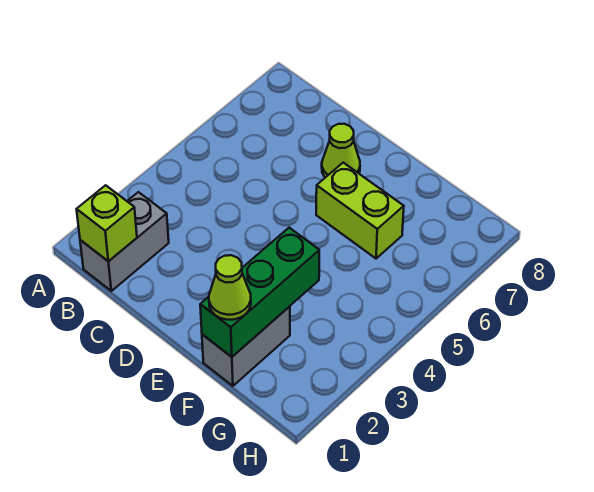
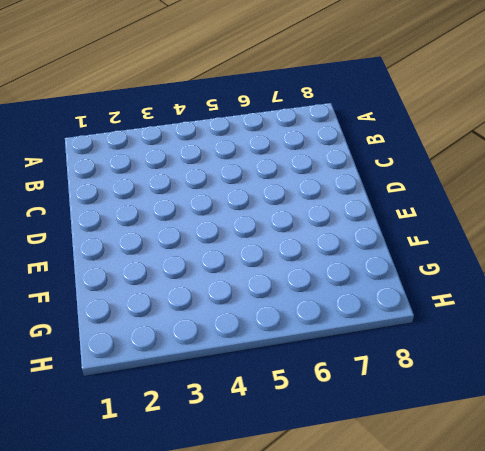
none -> grey brick B1:B2 level 1
none -> lime cone D7 level 1

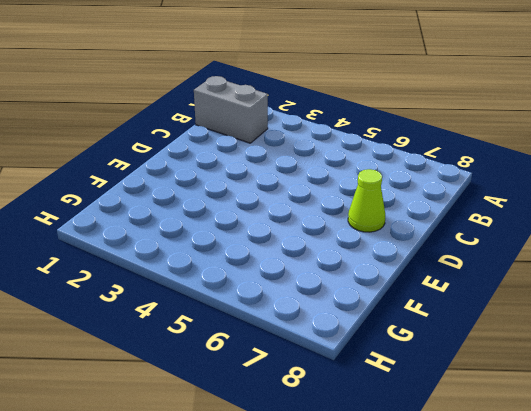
none -> lime brick E6:F6 level 1
none -> grey brick F1:F2 level 1

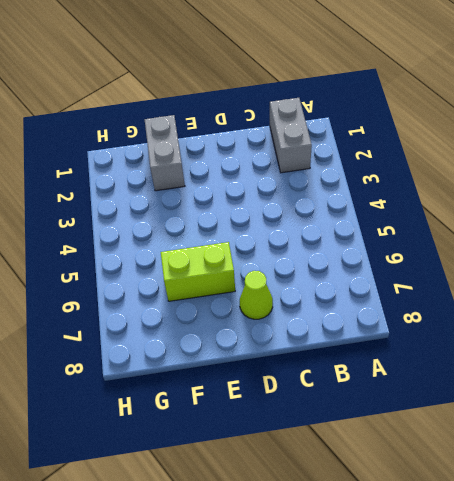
none -> lime brick B1 level 2
none -> green brick F1:F3 level 2

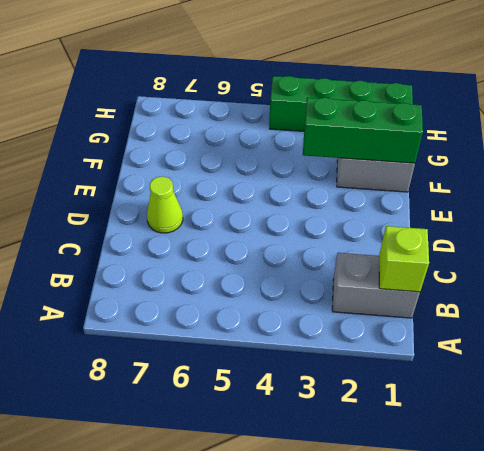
green brick H1:H4 level 1 -> none
none -> lime brick E6:F6 level 1
none -> lime cone F1 level 3

